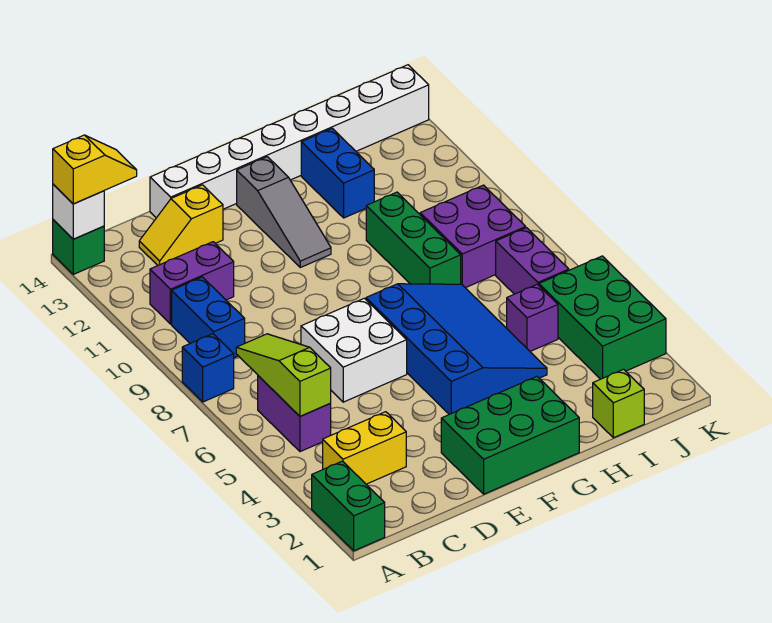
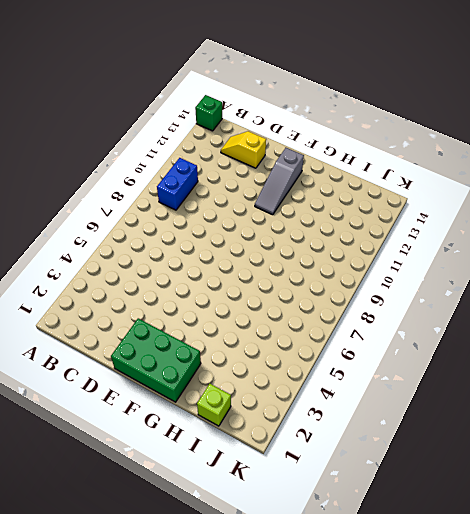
none -> green brick A1:A2 level 1
none -> blue brick A8 level 1
none -> yellow brick B3:C3 level 1

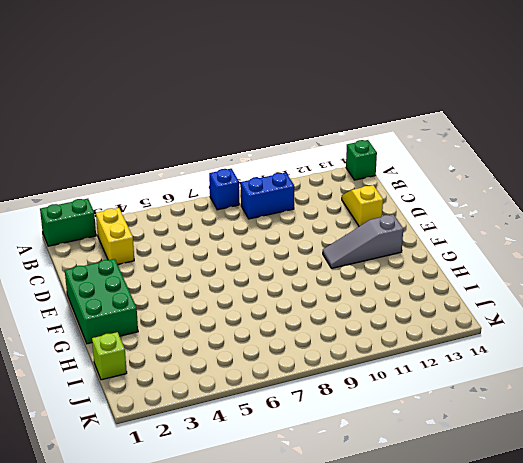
none -> purple brick B5:B6 level 1
none -> purple brick B11:C11 level 1
none -> white brick D6:E7 level 1

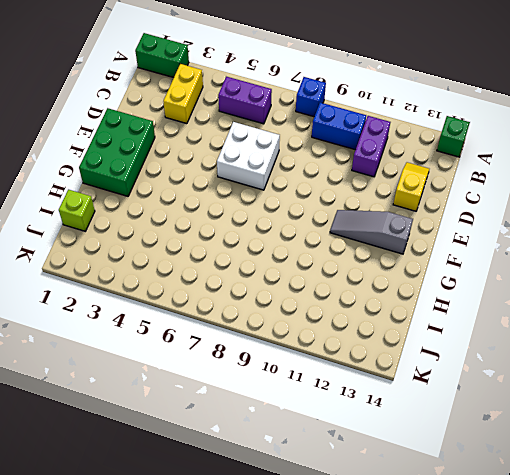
none -> white brick D14:K14 level 1
none -> blue slope F4:H7 level 1 top F
none -> green brick H8:H10 level 1

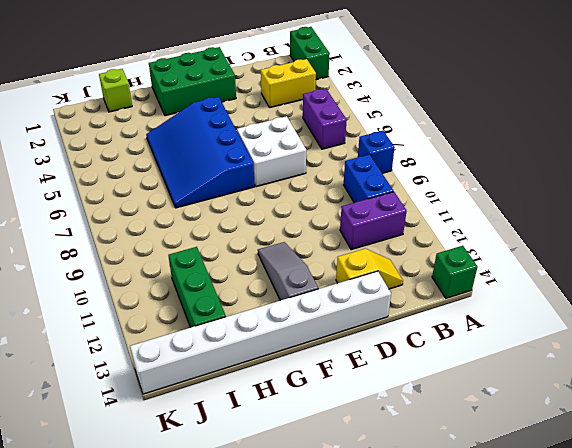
green brick I11:I13 level 1 -> green brick H8:H10 level 1
none -> blue brick H12:H13 level 1
none -> purple brick I5 level 1
none -> purple brick I8:J9 level 1

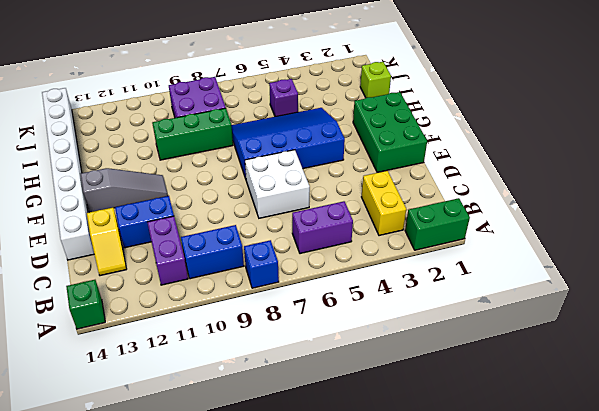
blue brick D11:D12 level 1 -> blue brick H12:H13 level 1
none -> green brick J3:K5 level 1
none -> purple brick J6:J7 level 1
none -> white brick A14 level 2

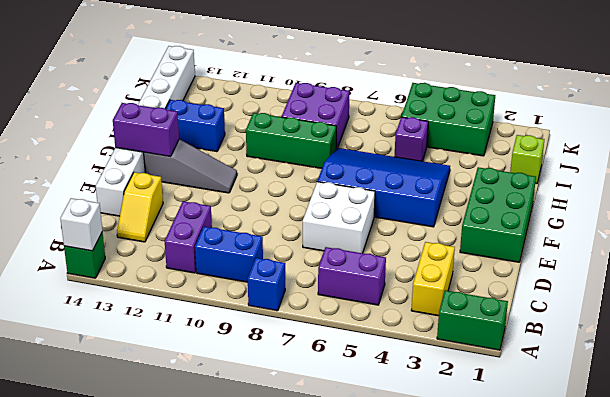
purple brick F13:F14 level 2 -> purple brick J6:J7 level 1
none -> lime slope B5:B7 level 2 top 5
none -> yellow slope A14:B14 level 3 top A

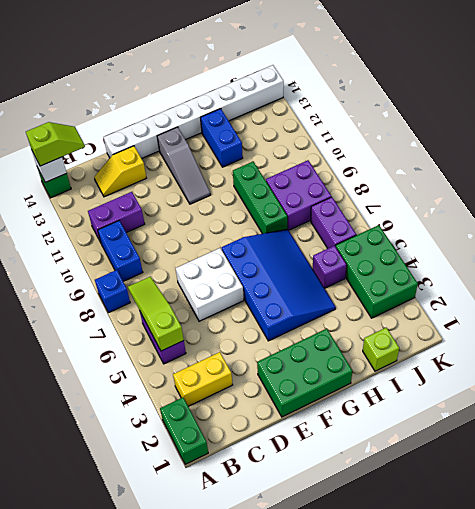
lime slope A14:B14 level 3 top A -> yellow slope A14:B14 level 3 top A

